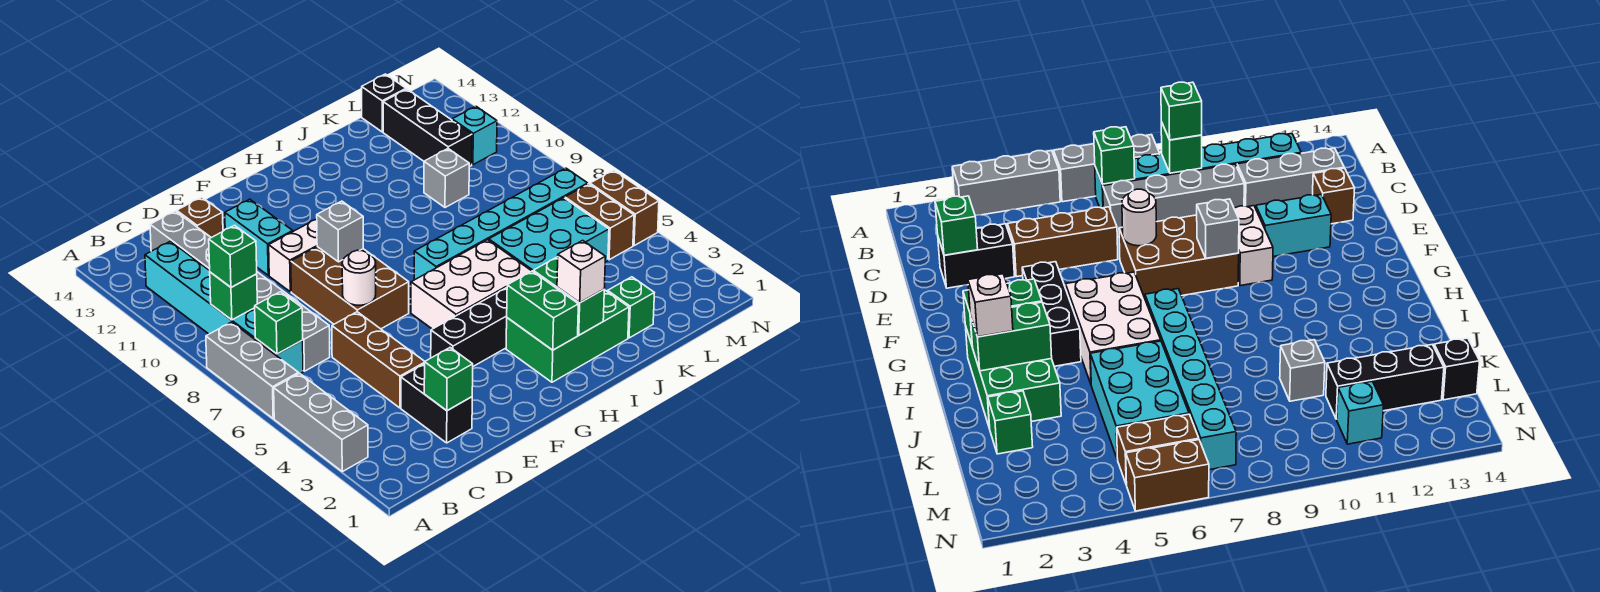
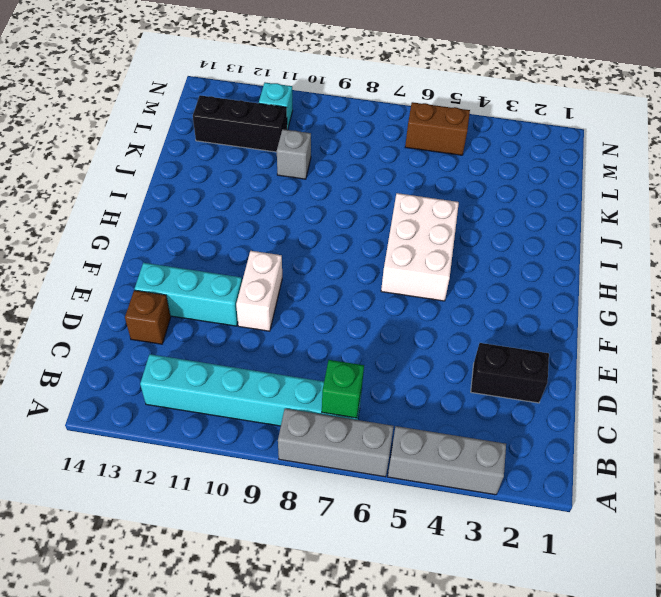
cyan brick E11:E13 level 1 -> cyan brick E11:E12 level 1
none -> grey brick C7:C10 level 1
none -> grey brick C11:C13 level 1
none -> brown brick D4:D6 level 1
none -> brown brick E7:F9 level 1

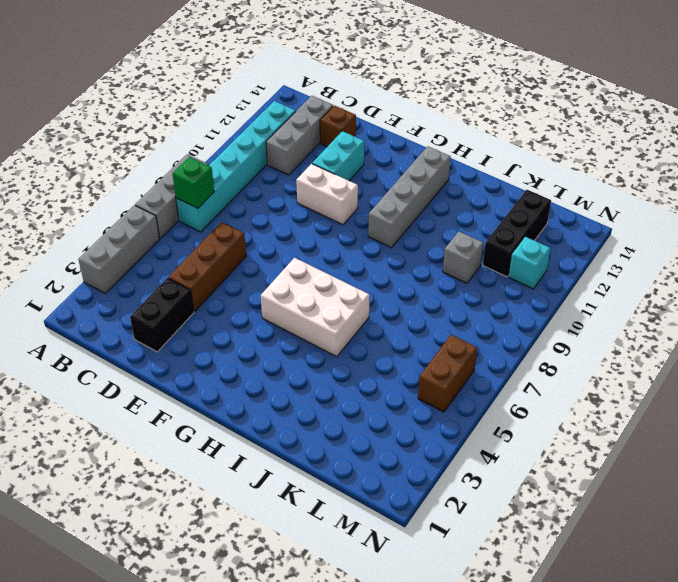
grey brick H10:H13 level 1 -> grey brick C7:C10 level 1
none -> brown brick E7:F9 level 1
none -> black brick F4:H4 level 1
none -> green brick H2:J3 level 1
none -> cyan brick H7:M7 level 1

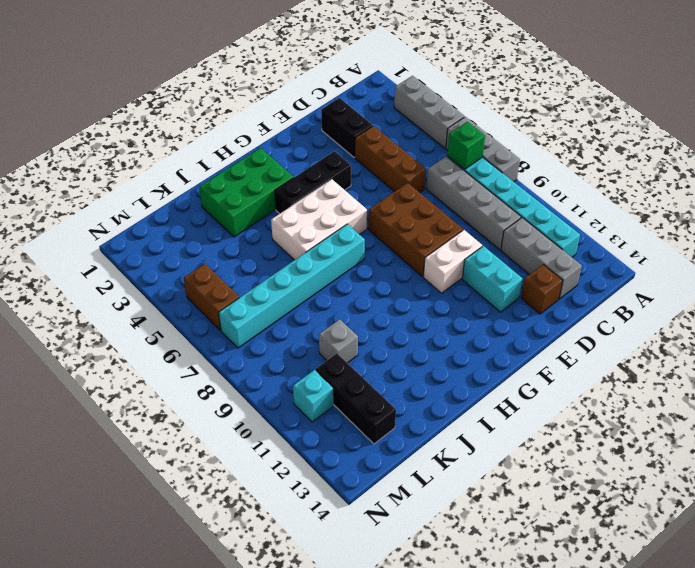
none -> cyan brick J5:L6 level 1
none -> green brick K2 level 1
none -> black brick L14 level 1
none -> brown brick N5:N6 level 1

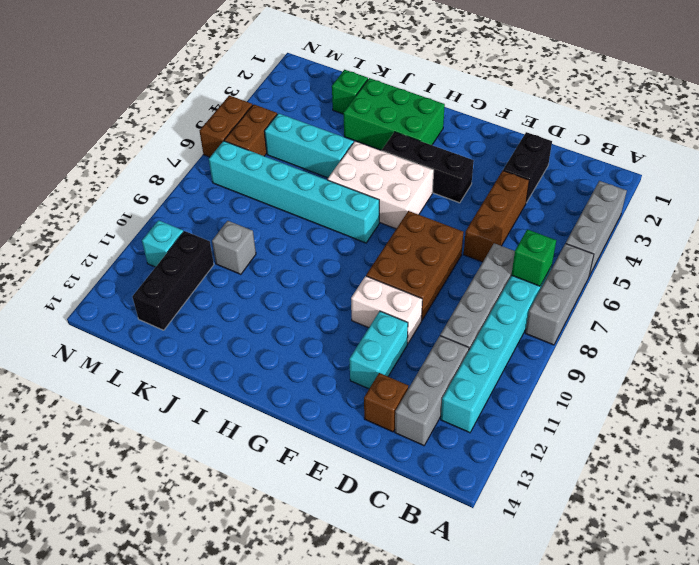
cyan brick J5:L5 level 1 -> cyan brick J5:L6 level 1
none -> black brick L14 level 1
none -> green brick B9 level 2
none -> green brick D2 level 2
none -> white round brick E7 level 2

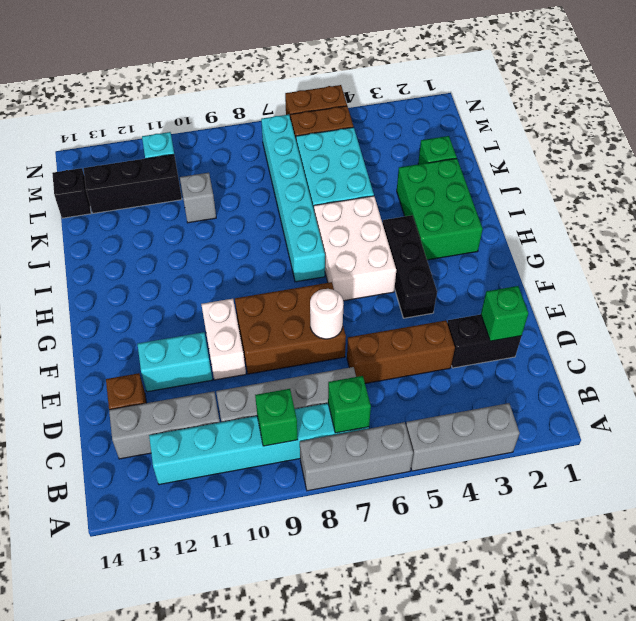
none -> grey brick F9 level 2
none -> green brick H2:H3 level 2
none -> green brick I2:I3 level 2
none -> green brick B9 level 3

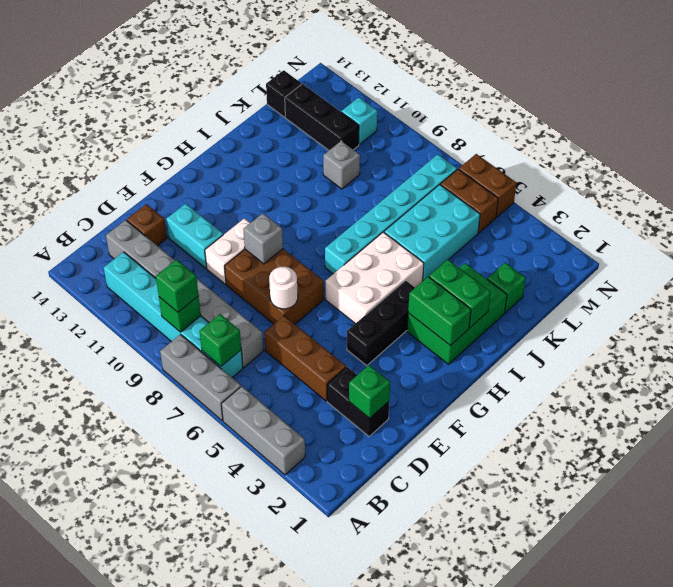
none -> white brick I2 level 3

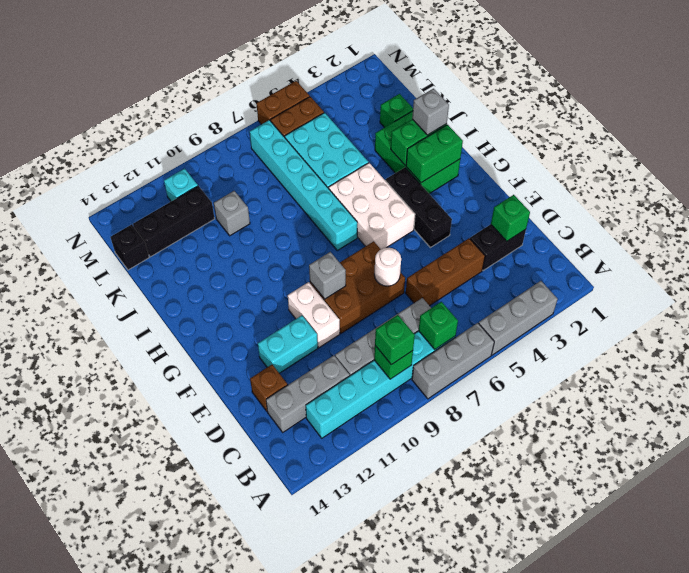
grey brick I2 level 3 -> white brick I2 level 3

